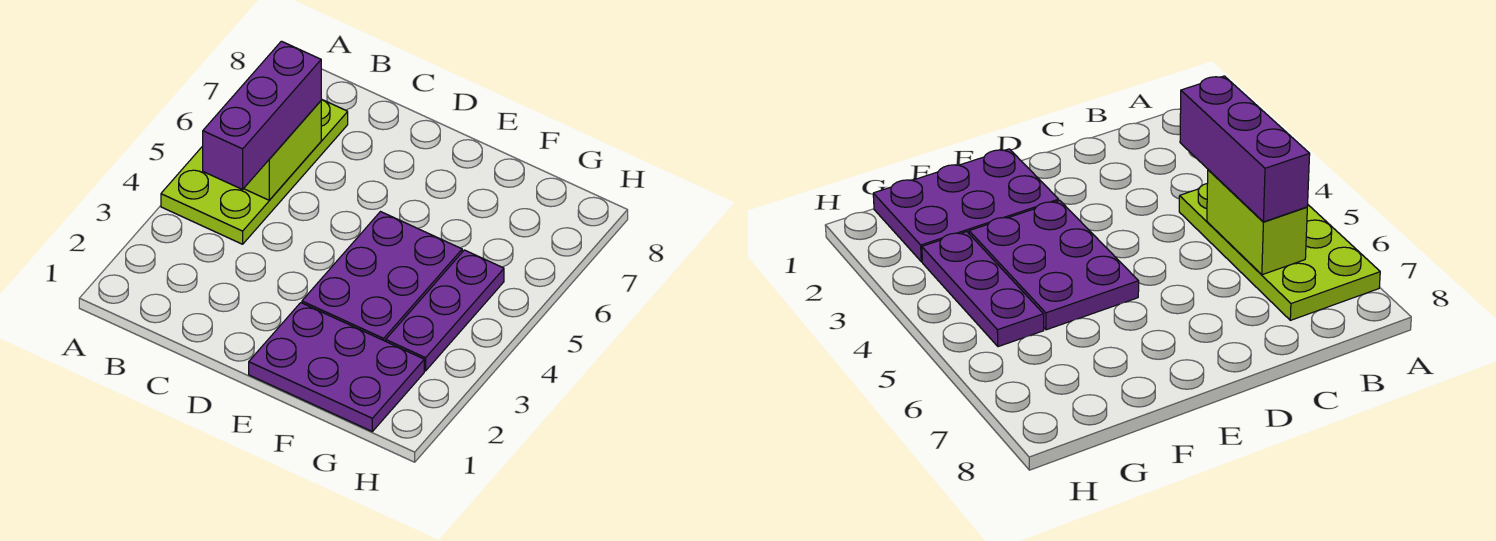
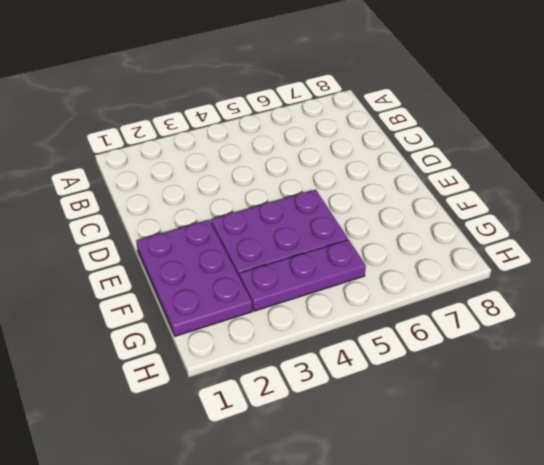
none -> lime plate A4:B7 level 1
none -> lime brick B5:B6 level 2

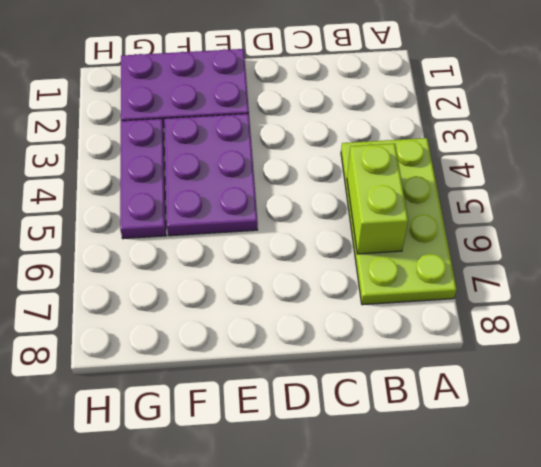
none -> purple brick B4:B6 level 3

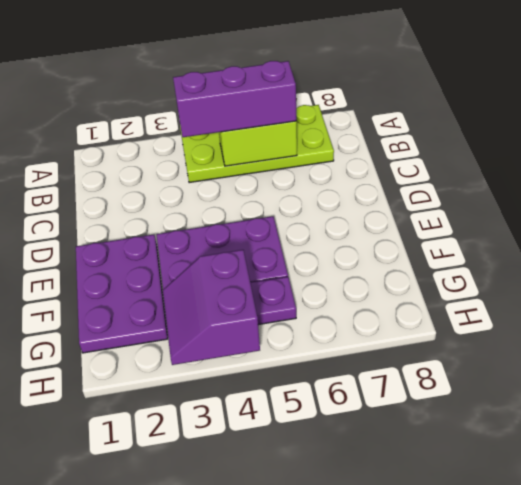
purple slope G3:H4 level 2 top 4 -> none

